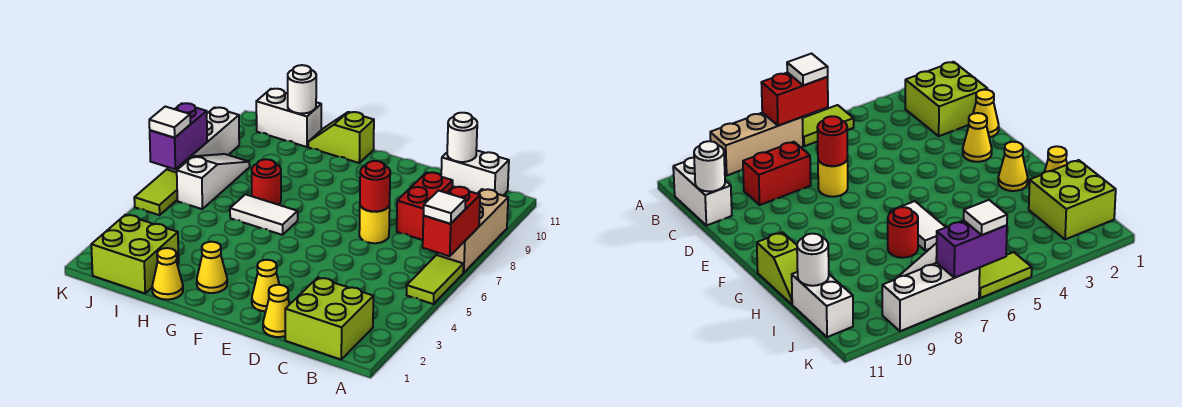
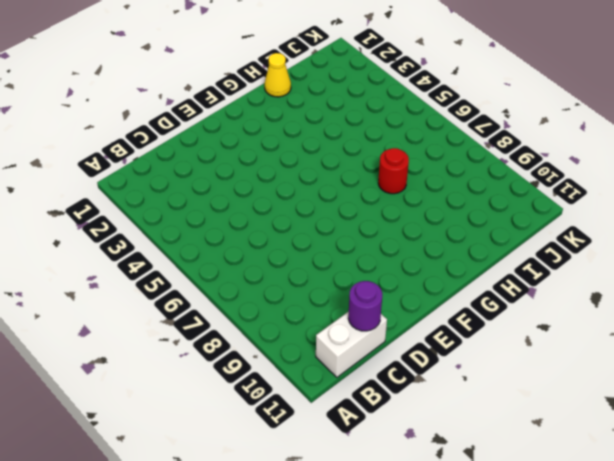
purple round brick C11 level 2 -> white round brick C11 level 2
none -> lime tile A5:A6 level 1
none -> tan brick A7:A9 level 1
none -> lime brick B1:C2 level 1

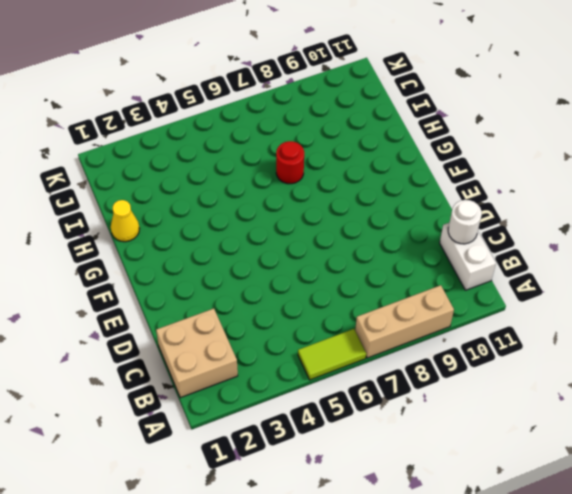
tan brick B1:C2 level 1 -> lime brick B1:C2 level 1
none -> red brick C8:C9 level 1
none -> yellow cone D1 level 1
none -> yellow round brick D7 level 1

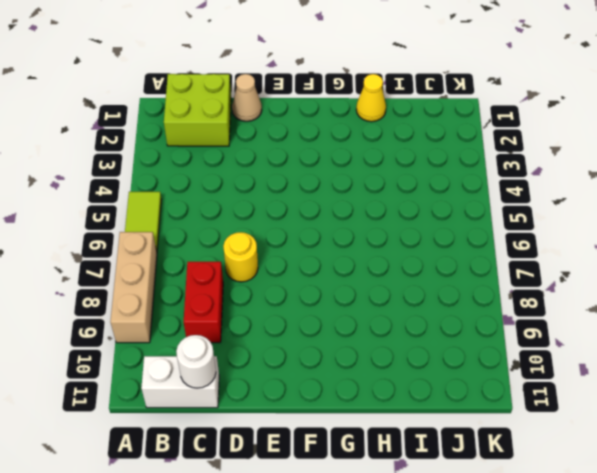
tan cone D1 level 1 -> yellow cone D1 level 1
none -> yellow cone E2 level 1
none -> yellow cone G2 level 1
none -> white tile G6:H6 level 1

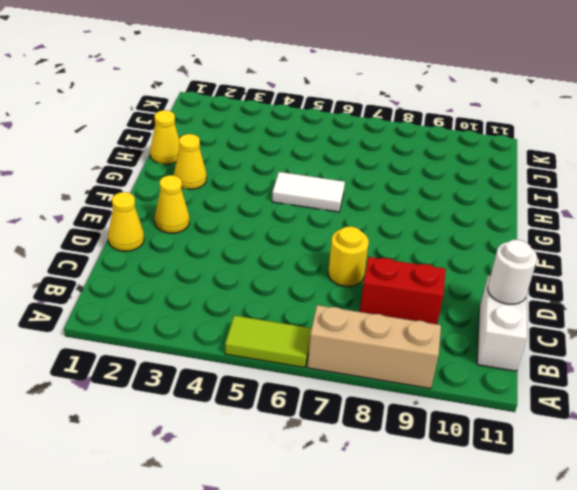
white tile G5:G6 level 1 -> white tile G6:H6 level 1
none -> lime brick B1:C2 level 1
none -> lime slope G11:H11 level 1 top G
none -> red round brick H7 level 1

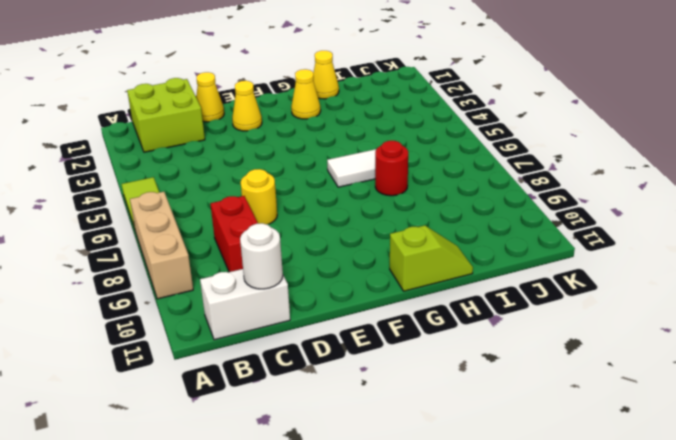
none -> lime brick I1:J2 level 1
none -> white brick I11:J11 level 1
none -> white slope J6:J8 level 1 top 6

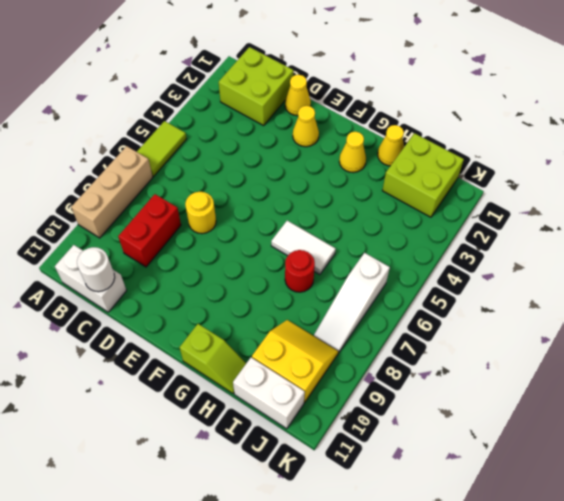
yellow slope I9:J10 level 1 top 10 -> none
none -> lime tile K5:K6 level 1
none -> white brick K7:K9 level 1
none -> red brick A6:A7 level 2

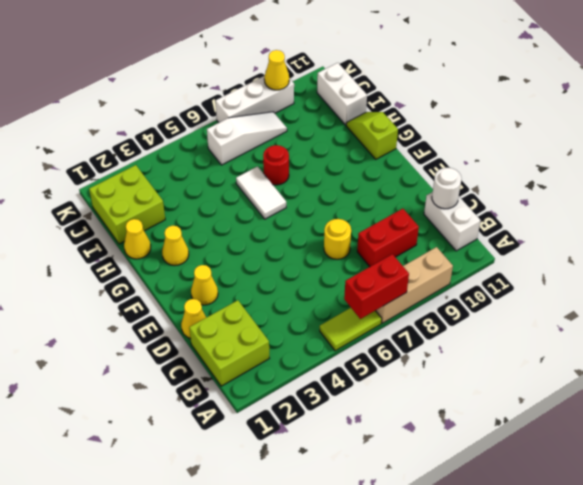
yellow cone K9 level 2 -> none
none -> lime tile K5:K6 level 1
none -> red round brick D7 level 2
none -> white round brick I11 level 2

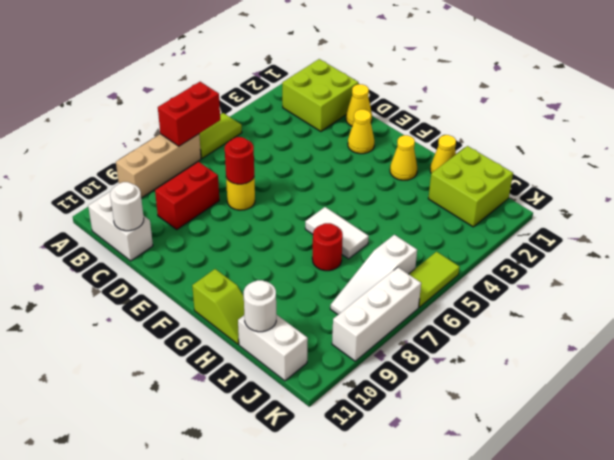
none -> purple brick K6:K7 level 2
none -> white tile A6 level 3
none -> white tile K6 level 3

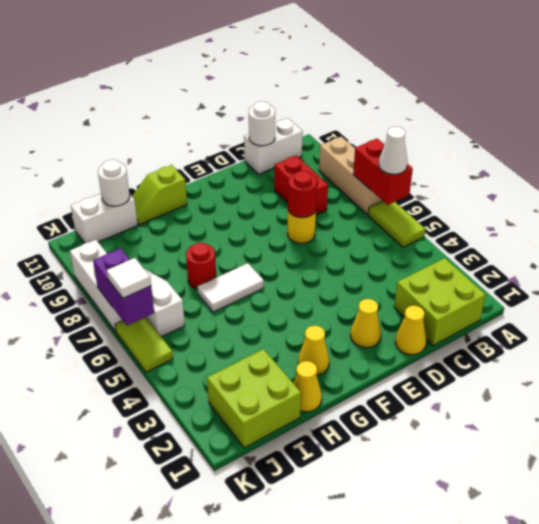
white cone A6 level 3 -> white tile A6 level 3

